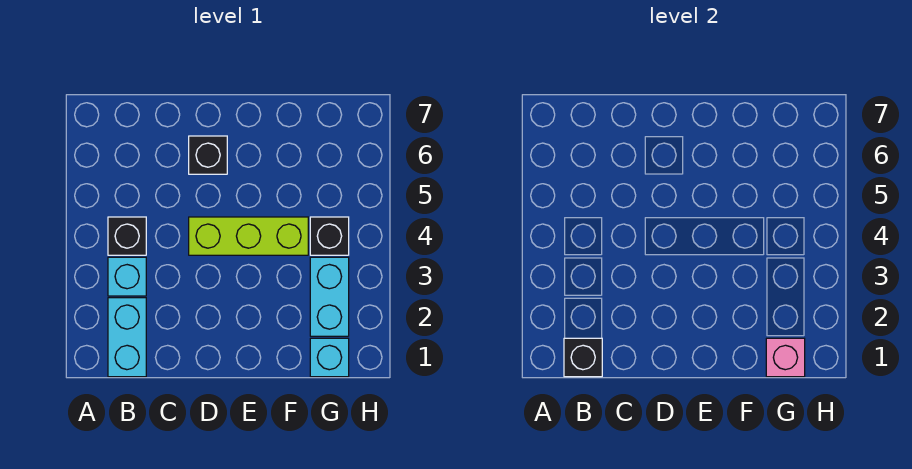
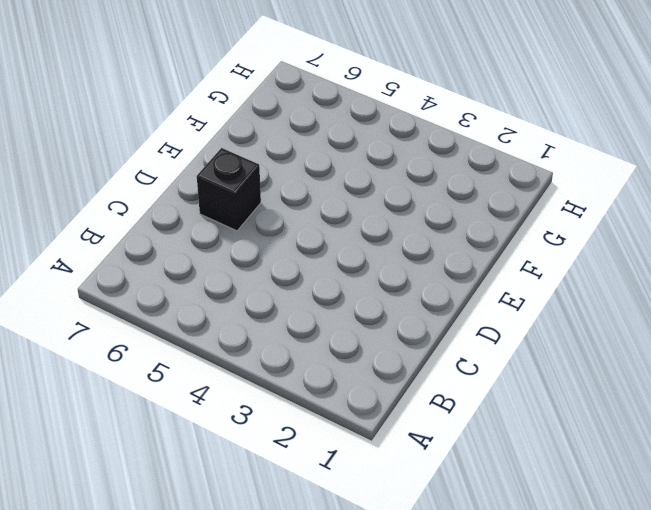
none -> cyan brick B1:B2 level 1
none -> cyan brick B3 level 1

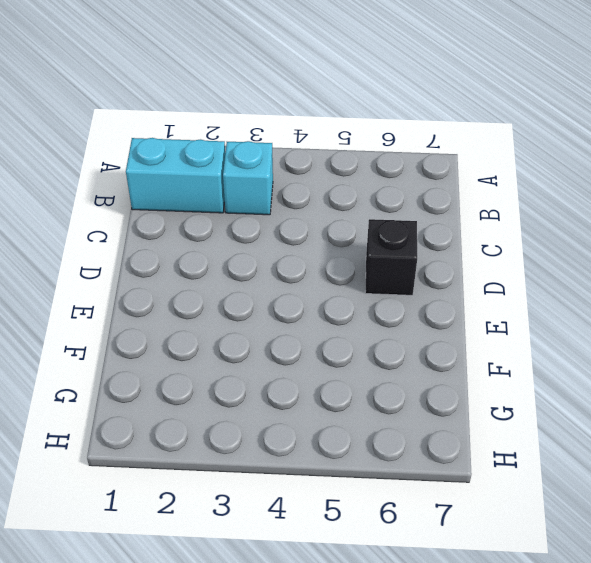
none -> black brick B4 level 1
none -> lime brick D4:F4 level 1

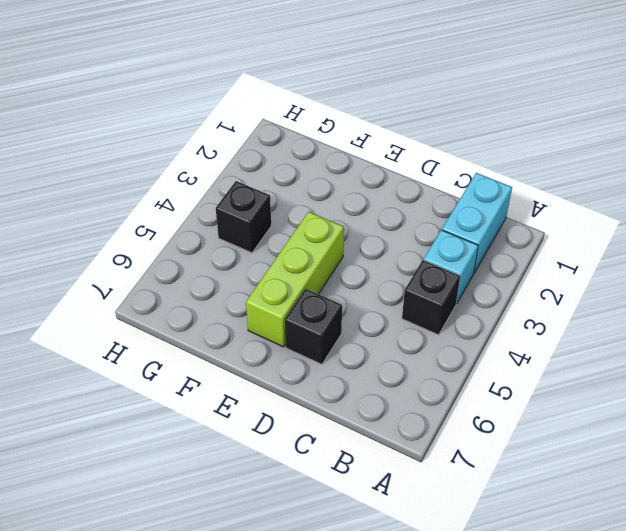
lime brick E4:E6 level 1 -> lime brick D4:F4 level 1
none -> cyan brick G1 level 1
none -> cyan brick G2:G3 level 1

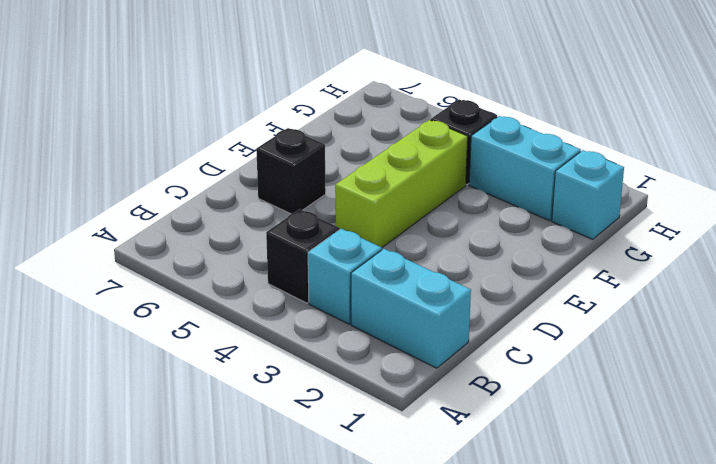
none -> black brick B1 level 2
none -> pink brick G1 level 2

